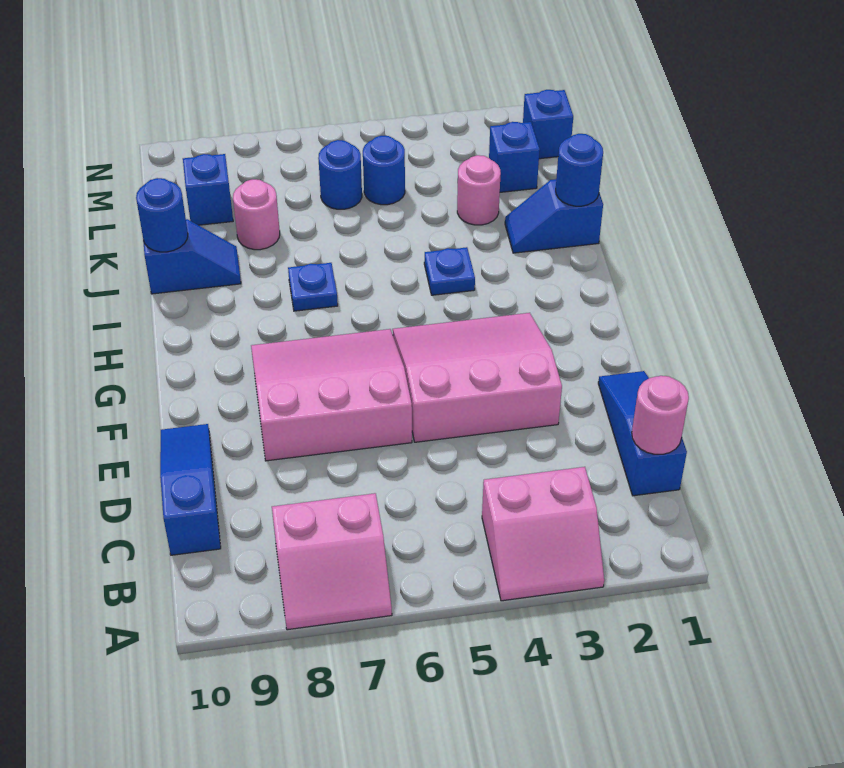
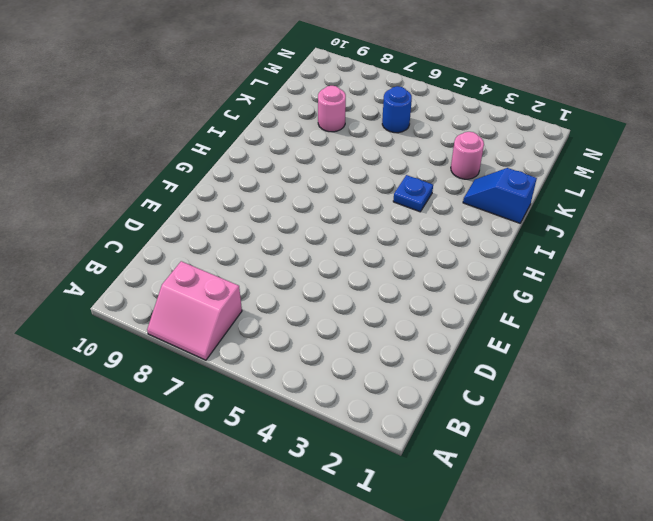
none -> pink slope A3:B4 level 1 top B
none -> blue slope C1:E1 level 1 top C
none -> blue slope C10:E10 level 1 top C

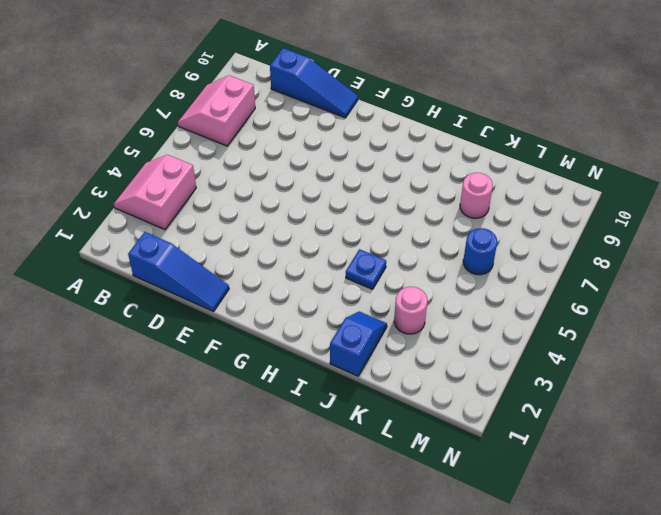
none -> pink slope E3:G5 level 1 top E
none -> pink slope E6:G8 level 1 top E
none -> blue plate I7 level 1

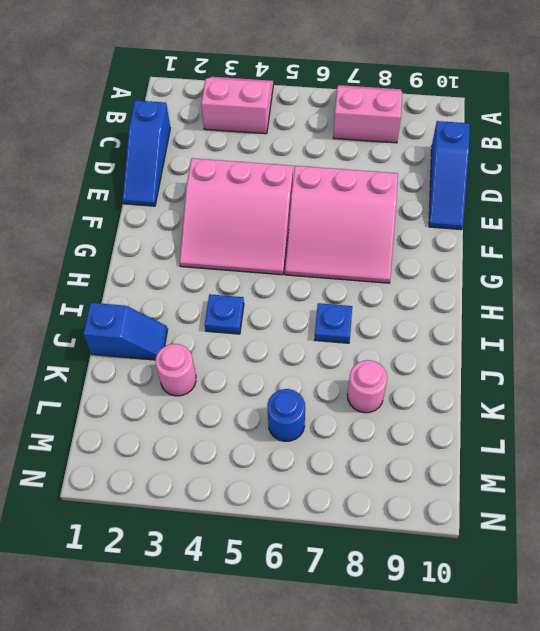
none -> blue slope J9:J10 level 1 top 10
none -> blue brick L2 level 1
none -> blue round brick L5 level 1

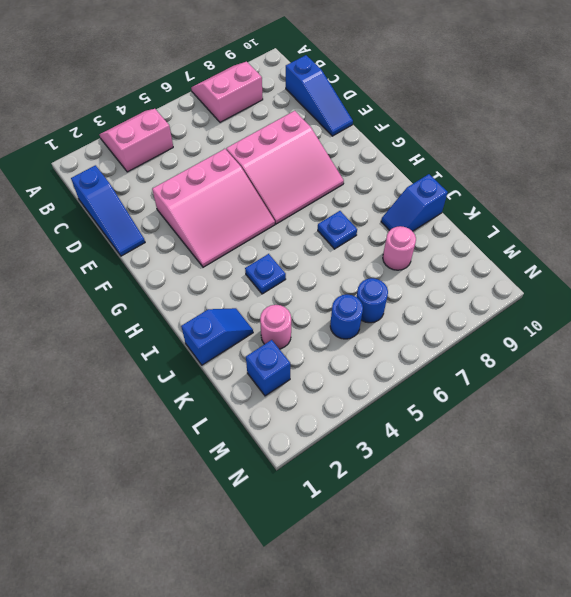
none -> blue brick L9 level 1
none -> blue brick M1 level 1
none -> pink round brick C1 level 2

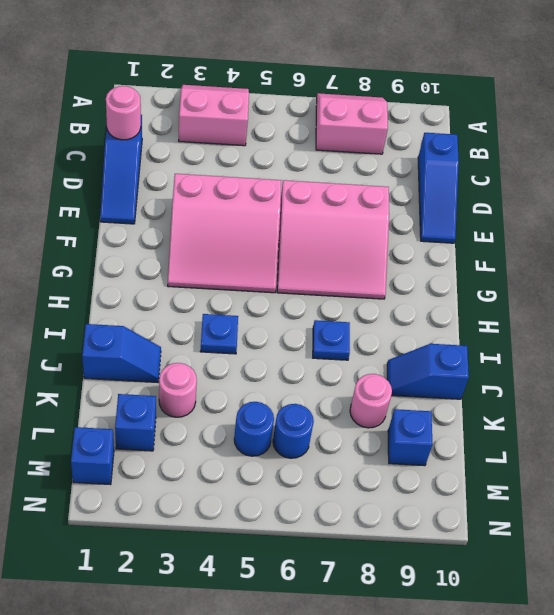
none -> blue round brick J1 level 2
none -> blue round brick J10 level 2

